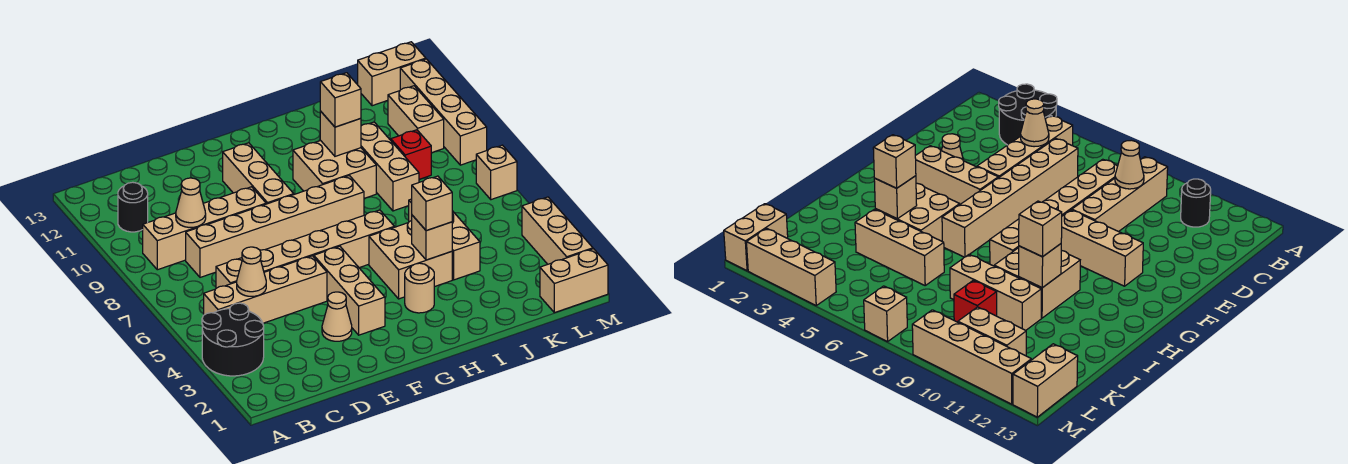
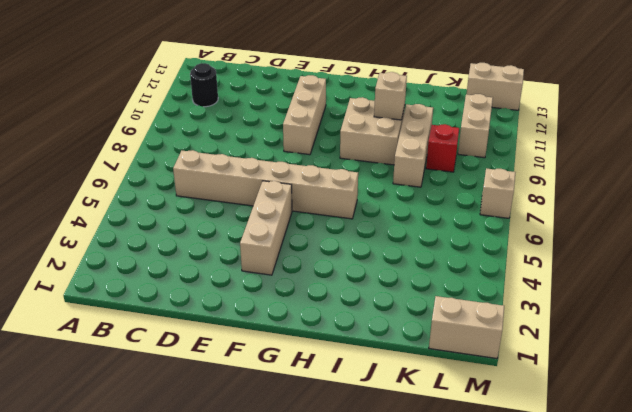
none -> black round brick A3:B4 level 1
none -> tan brick B5:E5 level 1
none -> tan brick B9:E9 level 1

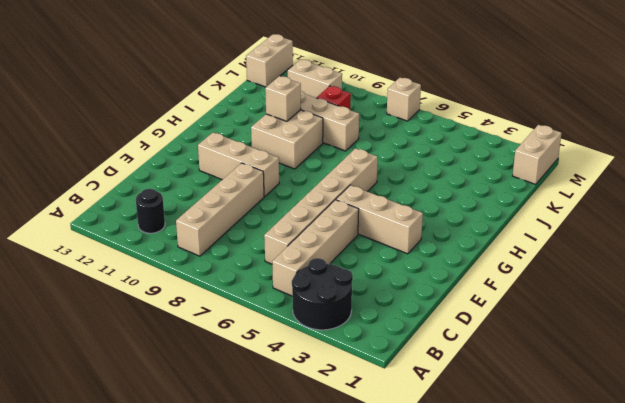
none -> tan brick C8:H8 level 1
none -> tan cone E3 level 1
none -> tan round brick H3 level 1

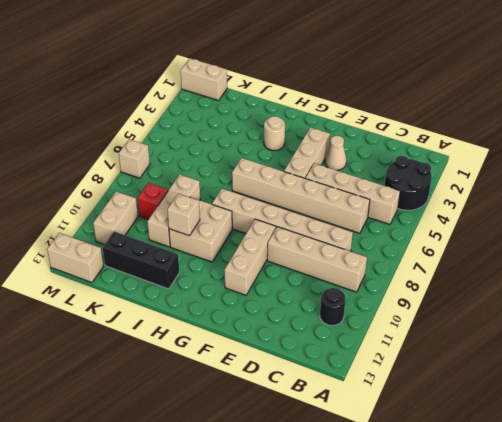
black brick I12:K12 level 1 -> none
none -> tan brick H4:I5 level 1
none -> tan brick J4:J6 level 1
none -> tan brick M2:M4 level 1

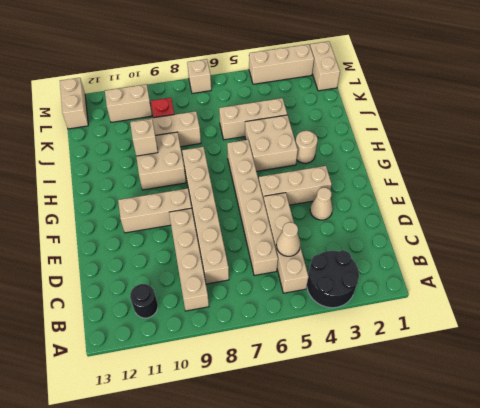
none -> tan brick M9:M12 level 1
none -> tan cone C9 level 2
none -> tan brick I4 level 2

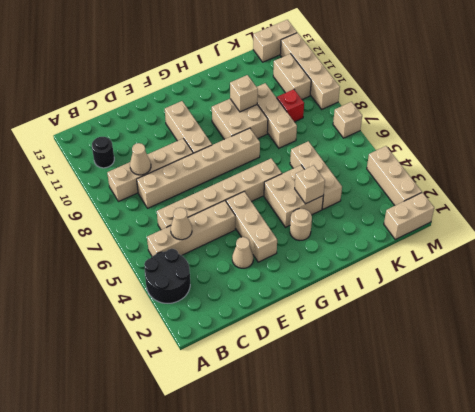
none -> tan brick I4 level 3
none -> tan brick I10 level 3

